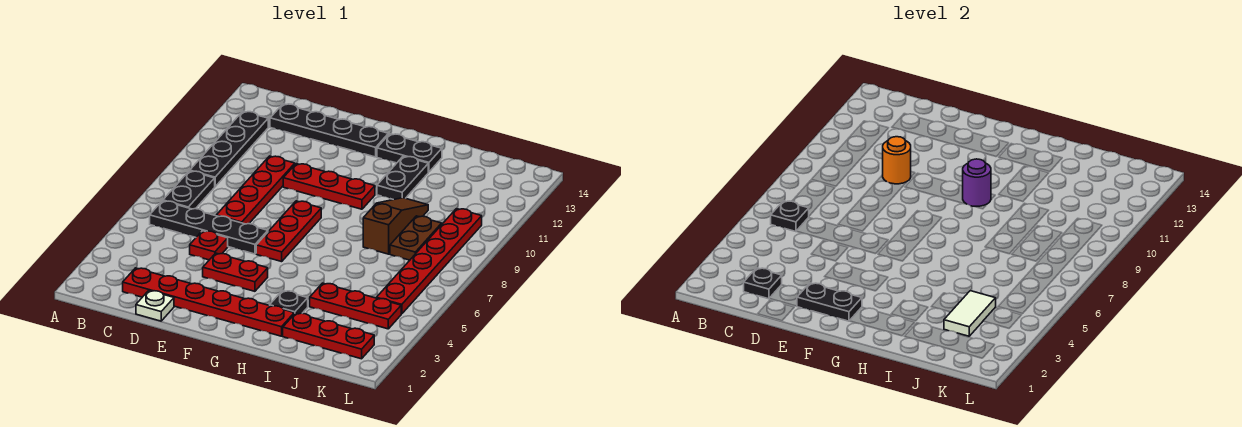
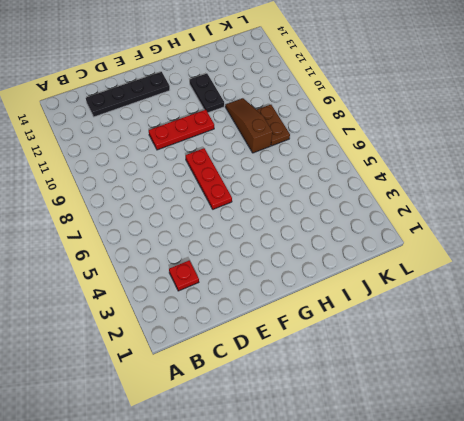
red plate C3 level 1 -> red plate D5 level 1
none -> black plate B6:E6 level 1
none -> black plate B7:B8 level 1
none -> black plate B9:B12 level 1

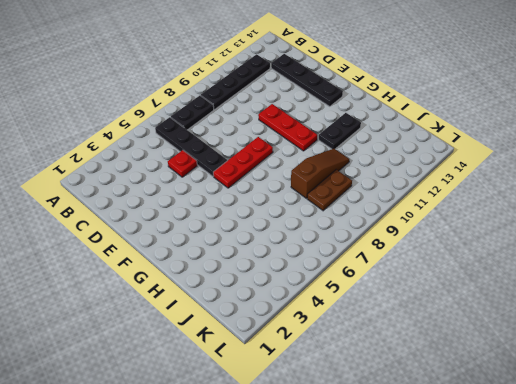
none -> red plate C2:H2 level 1
none -> white plate D1 level 1
none -> red plate D7:D10 level 1

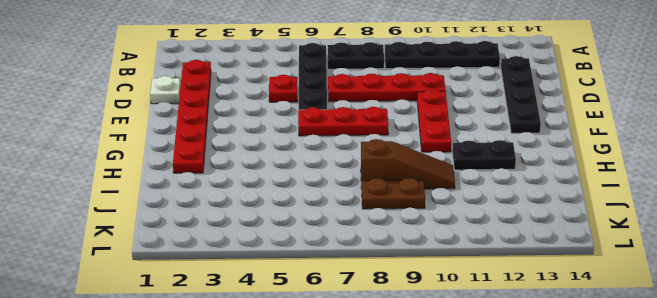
none -> red plate E4:F4 level 1
none -> black plate G13:H13 level 1
none -> black plate H3 level 1

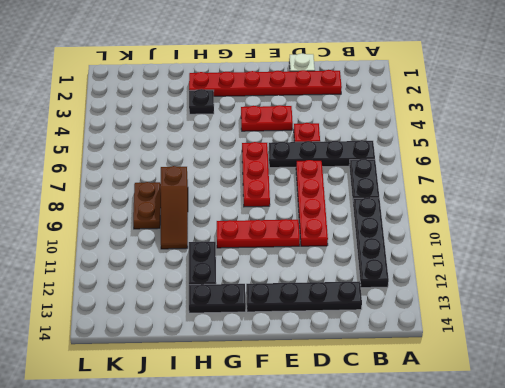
none -> red plate I2:K2 level 1
none -> red plate I4:K4 level 1
none -> red plate K5:K10 level 1

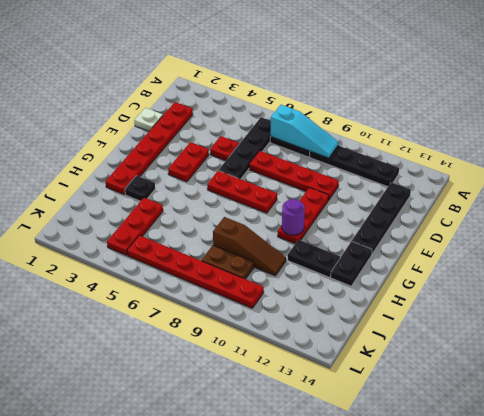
cyan slope B7:B9 level 2 top 7 -> none
none -> red plate I2:K2 level 1
none -> black plate B6 level 2
none -> black plate C2 level 2

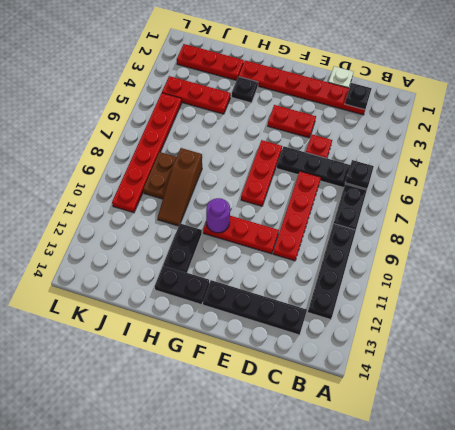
none -> orange round brick D10 level 2
none -> black plate E2:F2 level 2
none -> white tile J3:J4 level 2

